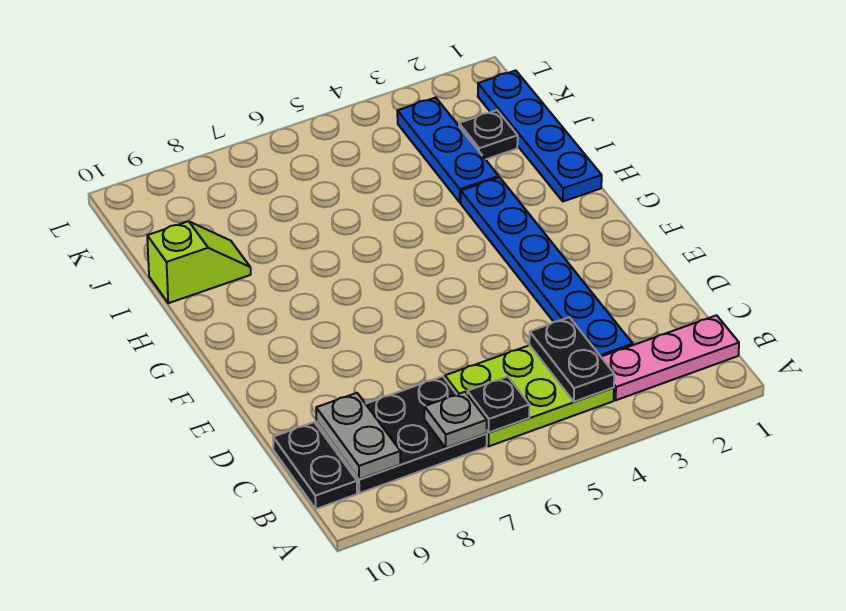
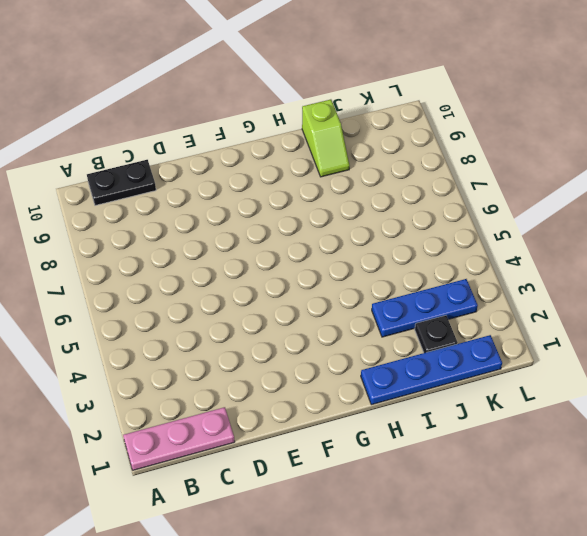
pink plate A1:C1 level 1 -> pink plate B1:B3 level 1
none -> lime plate B4:C6 level 1
none -> black plate B7:C9 level 1
none -> blue plate C3:H3 level 1

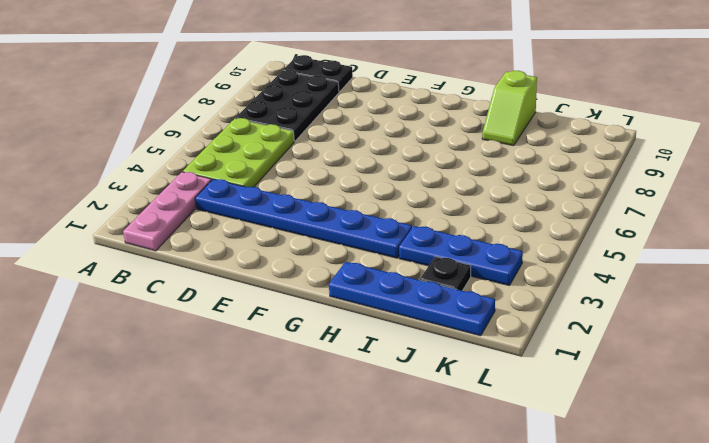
none -> black plate B4:C4 level 2
none -> black plate B6 level 2
none -> grey plate B7 level 2

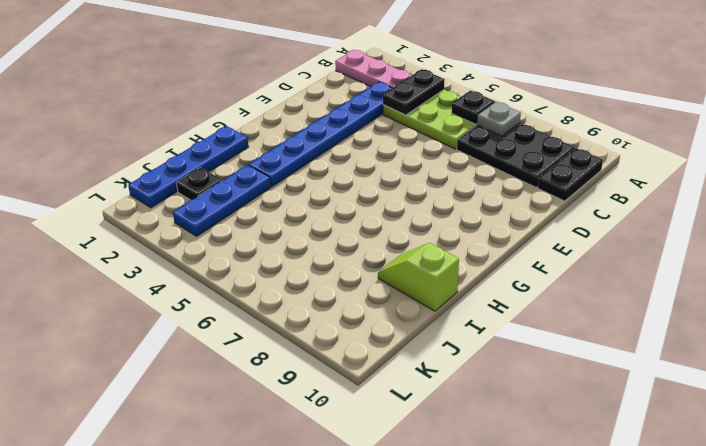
none -> grey plate B9:C9 level 2

